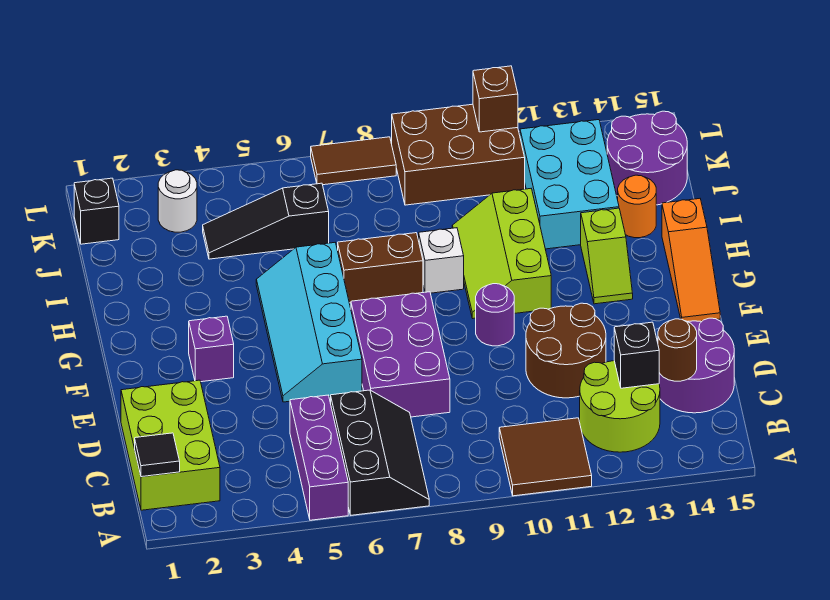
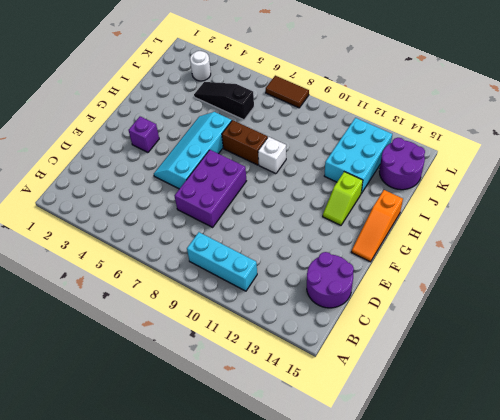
cyan brick B9:B11 level 1 -> brown tile A10:B11 level 1
none -> purple brick A5:C5 level 1
none -> black slope A6:C7 level 1 top 6
none -> lime brick B1:D2 level 1

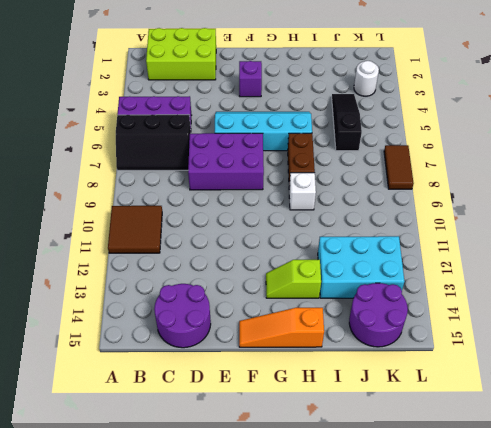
none -> lime round brick B12:C13 level 1
none -> brown round brick D11:E12 level 1
none -> purple round brick F10 level 1

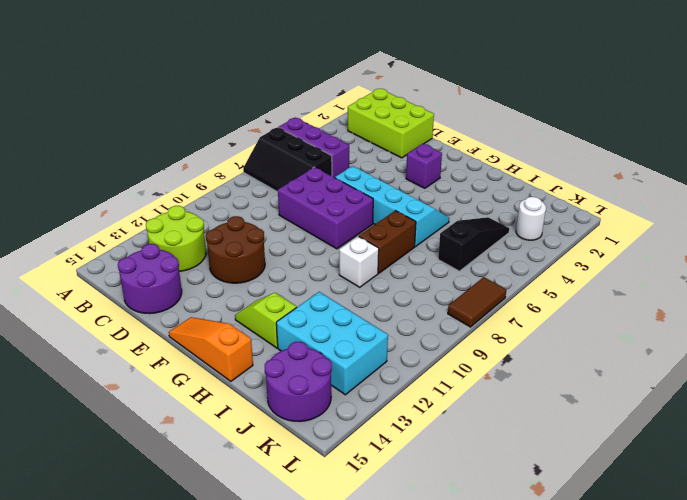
none -> brown tile A10:B11 level 1
none -> purple round brick F10 level 1
none -> lime slope G10:I11 level 1 top 11

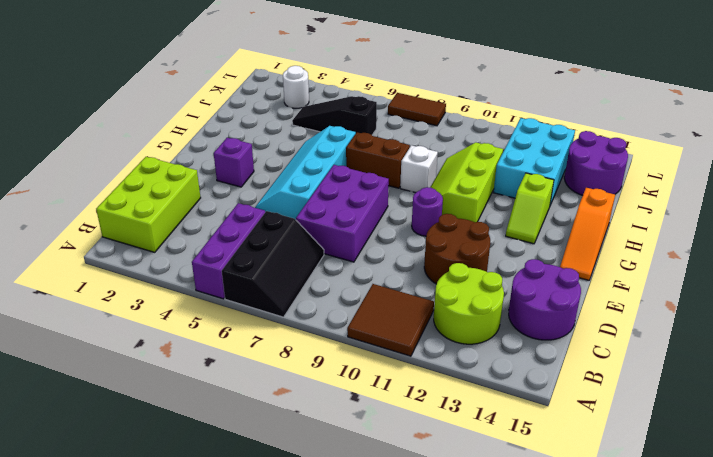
none -> orange round brick I14 level 1
none -> black brick K1 level 1
none -> brown brick K9:L11 level 1

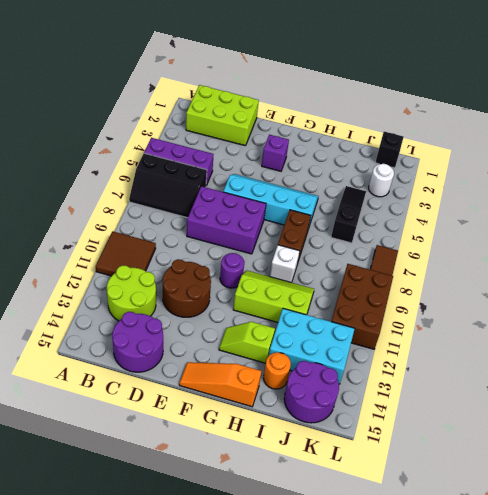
none -> black tile B1 level 2
none -> black brick C13 level 2
none -> brown round brick C14 level 2

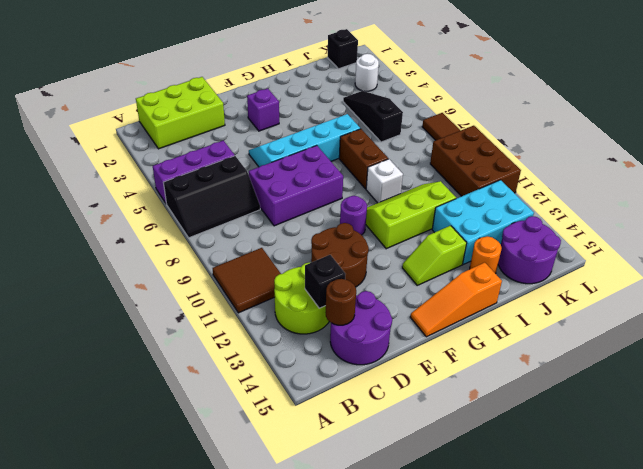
none -> black tile B1 level 2
none -> brown brick L11 level 2

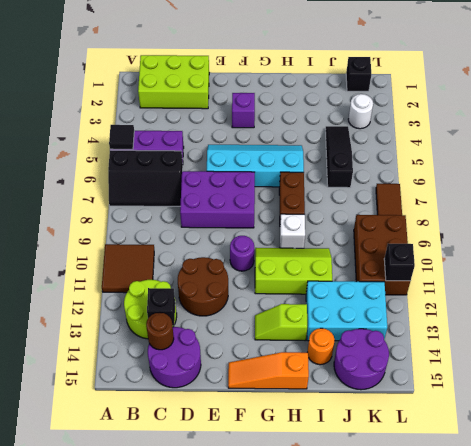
black tile A5 level 2 -> black tile B1 level 2
black brick L11 level 2 -> brown brick L11 level 2

